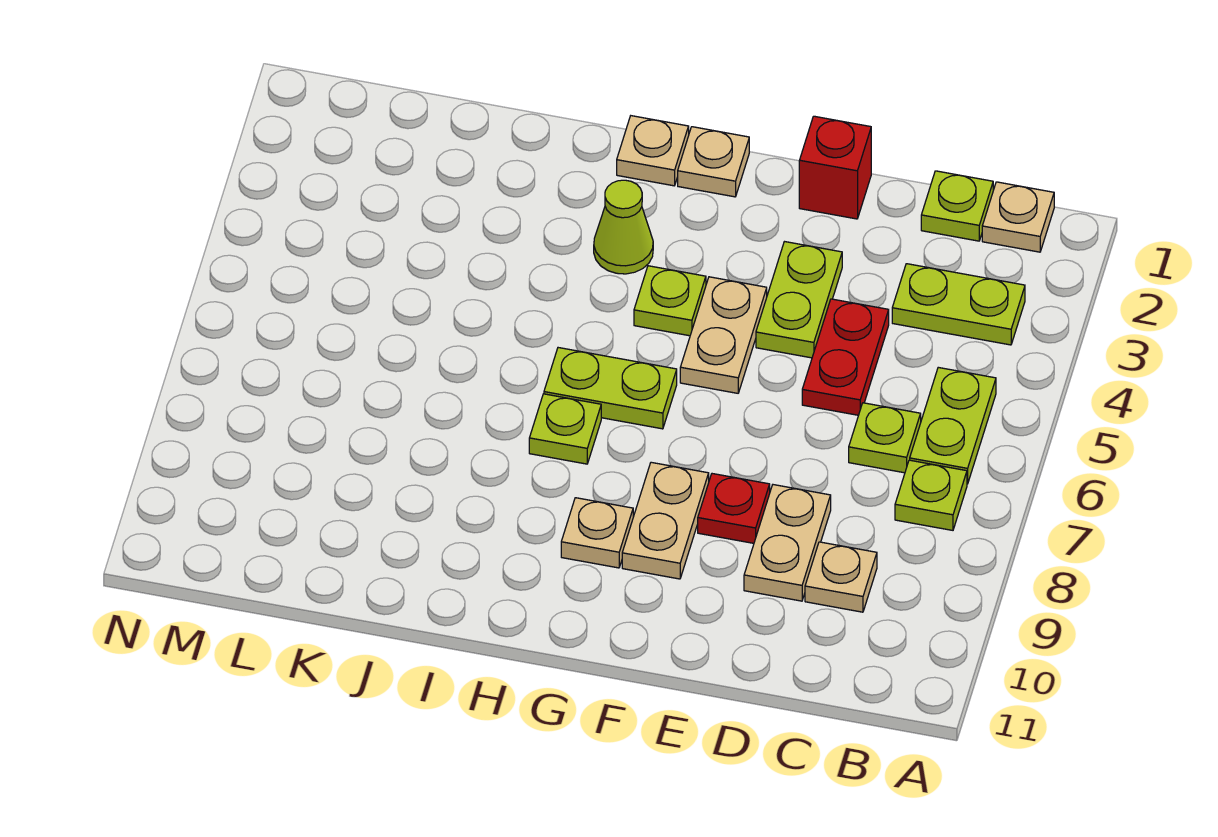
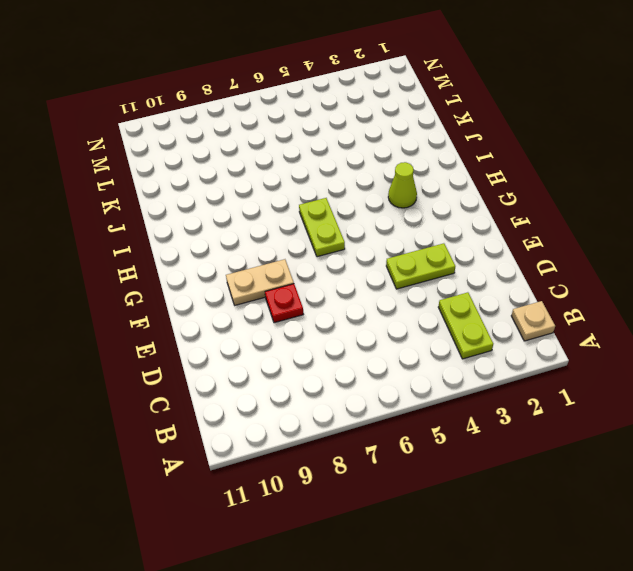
none -> lime plate B5:B6 level 1
none -> lime plate B7 level 1
none -> lime plate C1 level 1

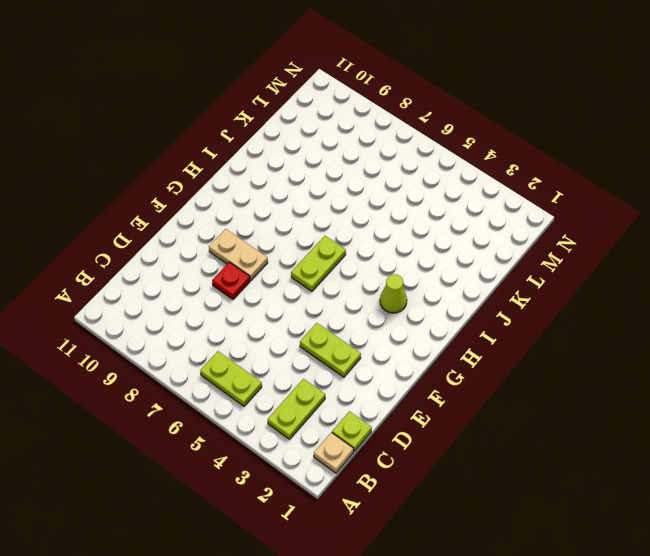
none -> lime plate B7 level 1
none -> lime plate C6 level 1
none -> tan plate C9 level 1

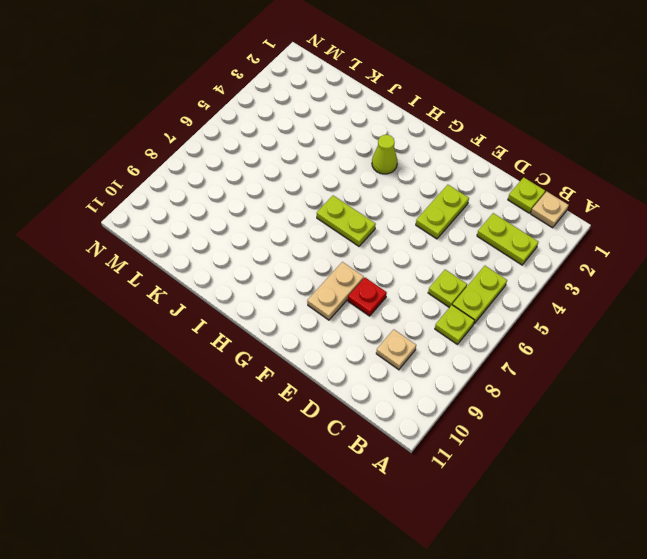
none -> red plate D4:D5 level 1
none -> tan plate D8:D9 level 1
none -> red brick E1 level 1

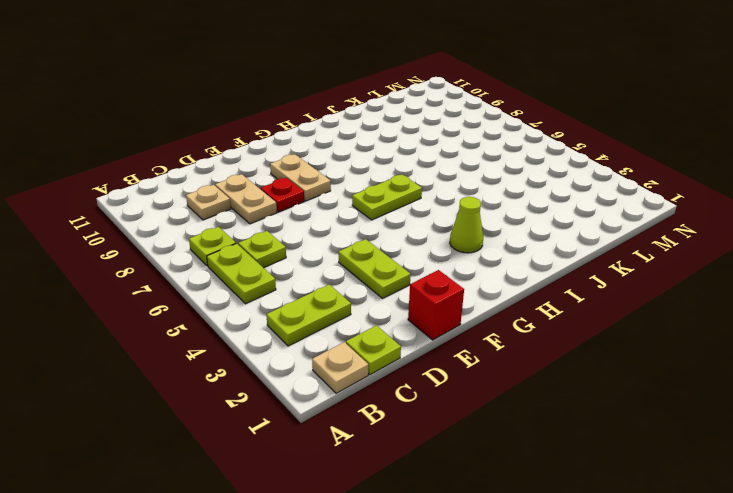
none -> red plate D4:D5 level 1
none -> tan plate F4:F5 level 1
none -> tan plate G1 level 1

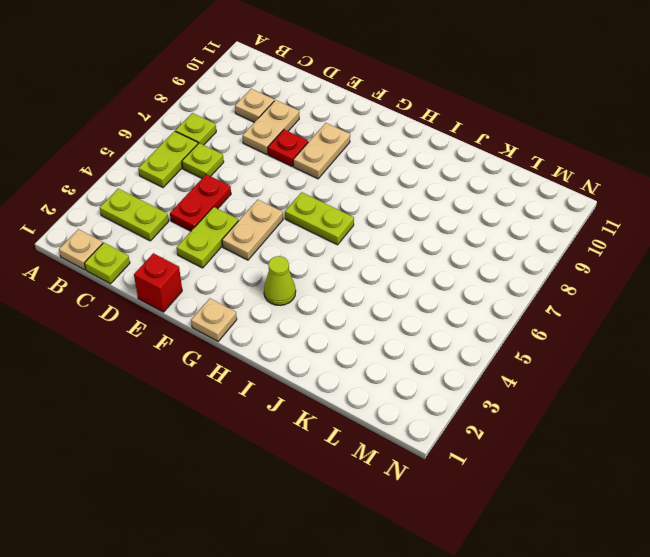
none -> lime plate G4 level 1
none -> tan plate G9 level 1
none -> tan plate H1 level 1

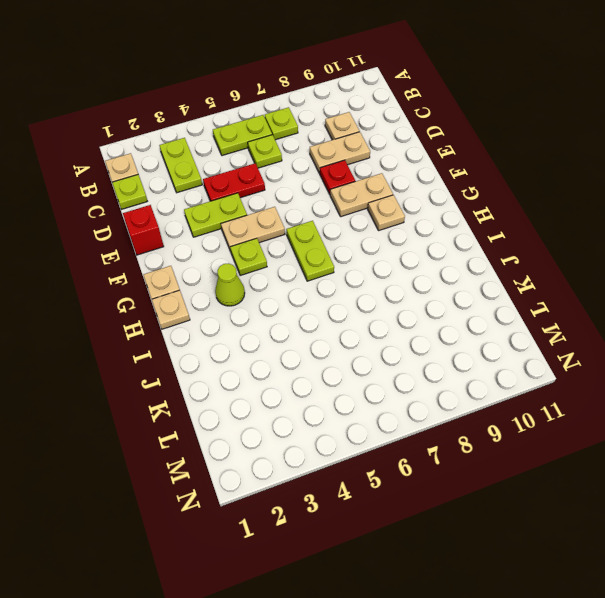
none -> lime plate H7 level 1

